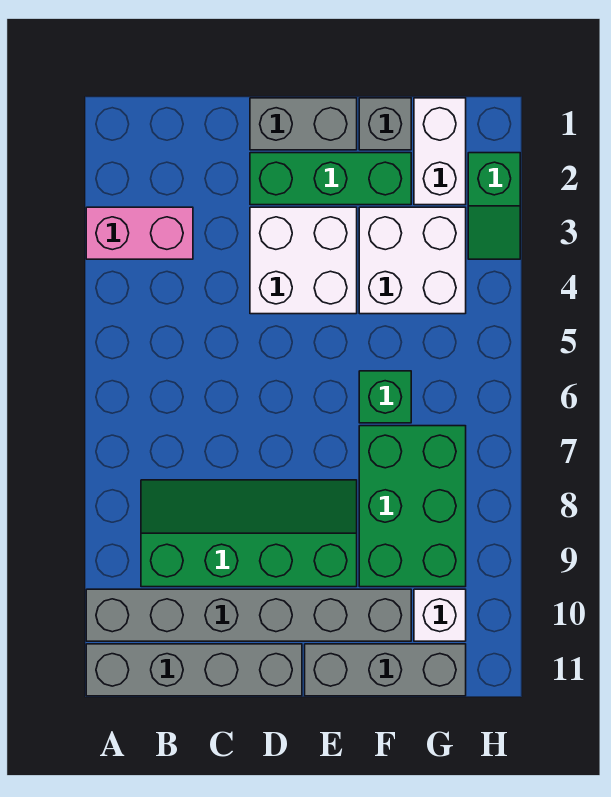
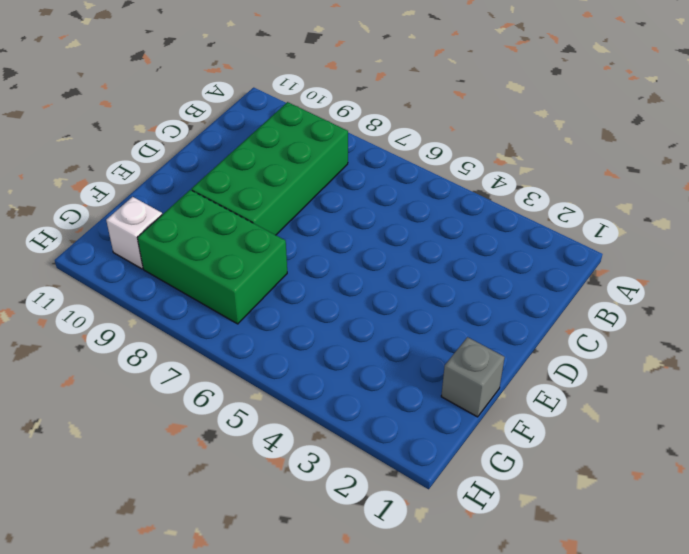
green brick B8:E9 level 1 -> green slope B8:E9 level 1 top 9
none -> pink brick A3:B3 level 1
none -> grey brick A10:F10 level 1
none -> grey brick A11:D11 level 1

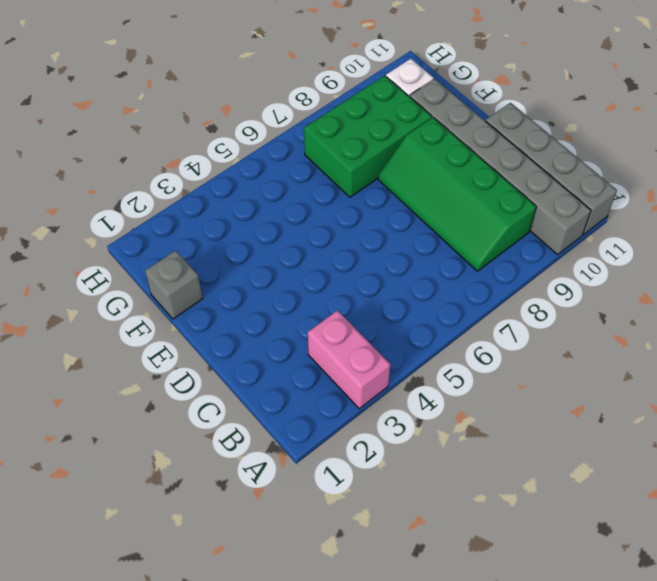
none -> grey brick D1:E1 level 1
none -> green brick D2:F2 level 1
none -> white brick D3:E4 level 1

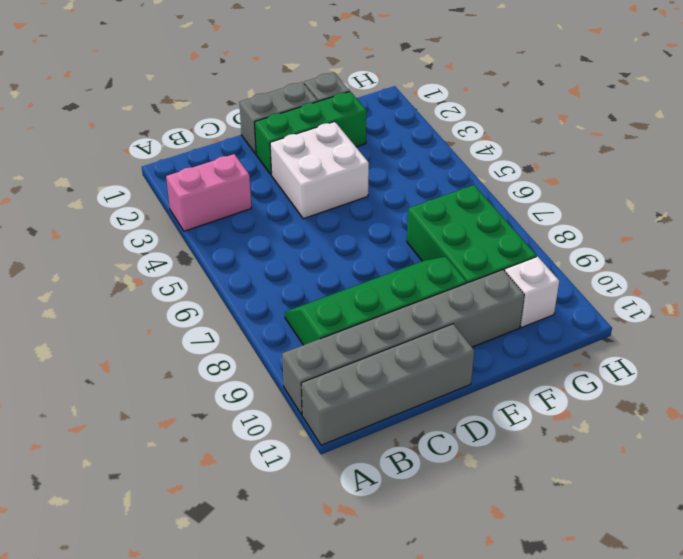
none -> grey brick E11:G11 level 1
none -> white brick F3:G4 level 1
none -> green brick F6 level 1

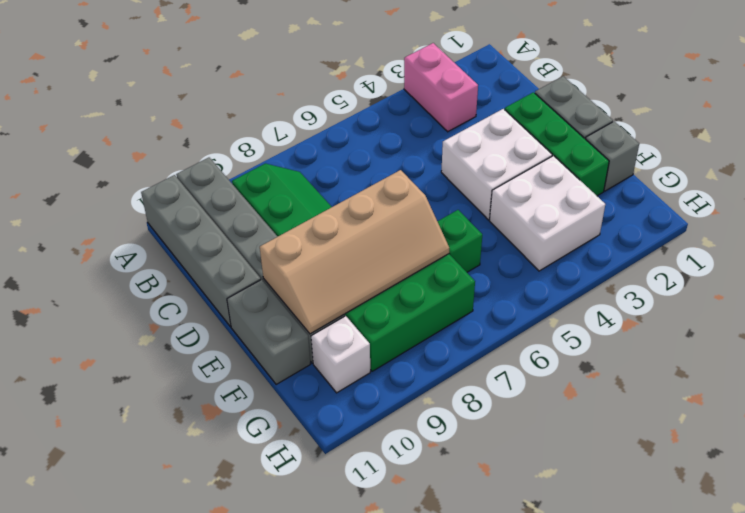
tan slope E7:F10 level 2 top E -> none
grey brick E11:F11 level 1 -> grey brick E11:G11 level 1
none -> white brick G1:G2 level 1
none -> green slope H2:H3 level 1 top 2

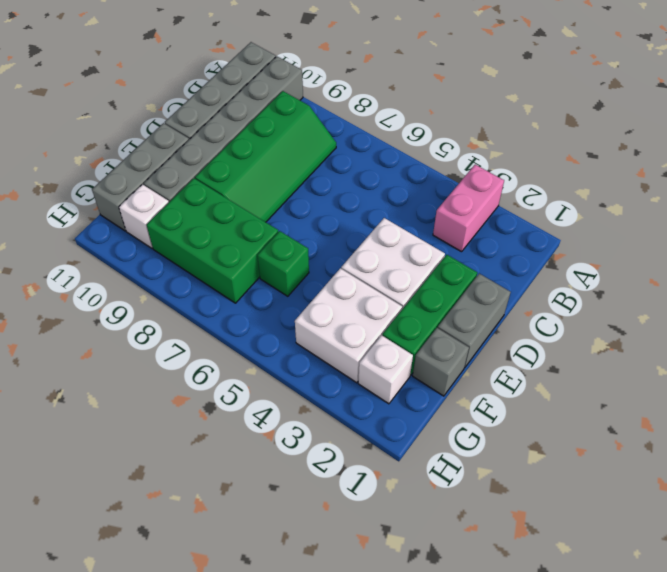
white brick G2 level 1 -> white brick G1:G2 level 1
none -> green slope H2:H3 level 1 top 2

